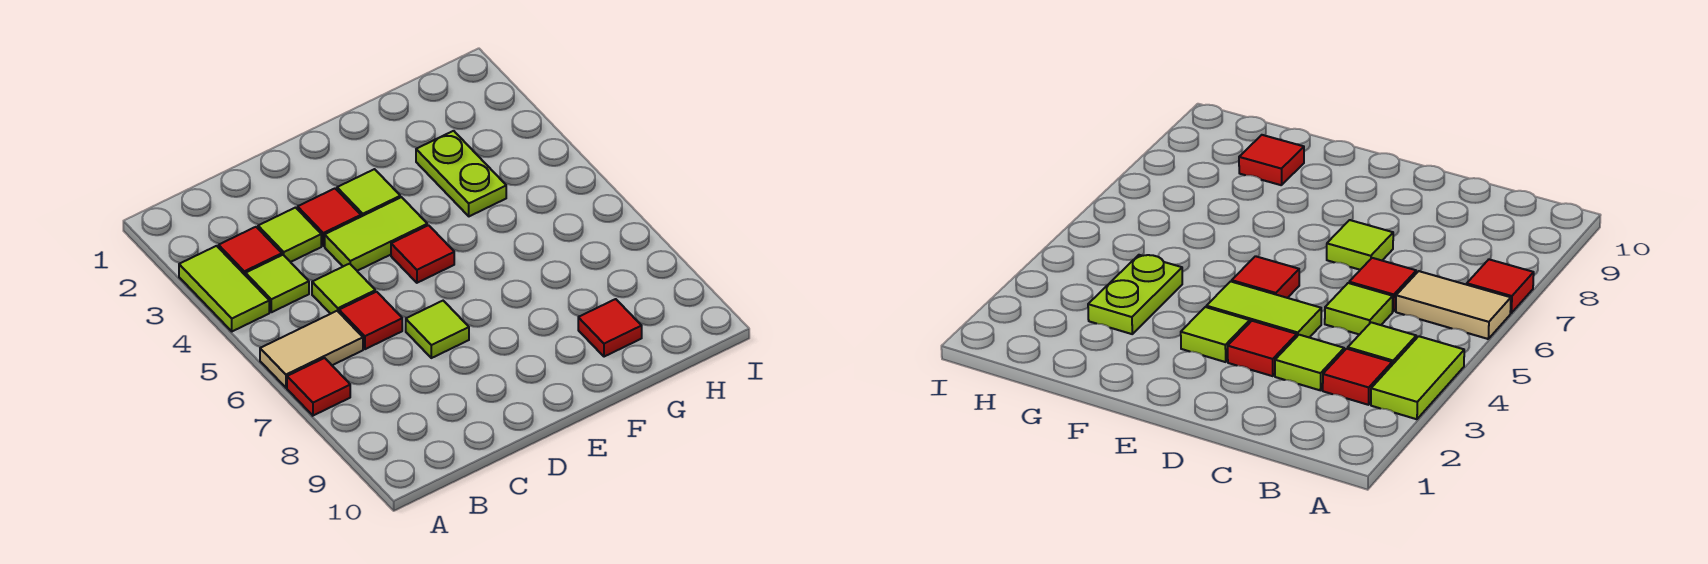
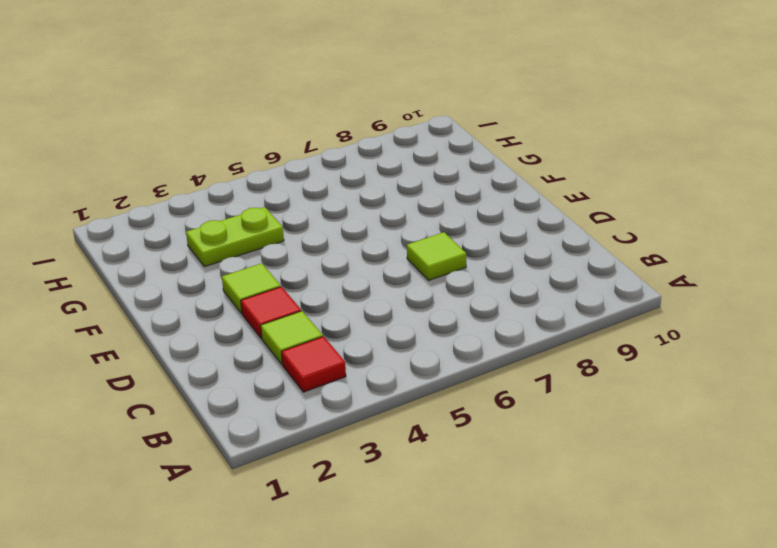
none -> lime tile A3:A4 level 1
none -> tan tile A6:B6 level 1
none -> red tile A7 level 1

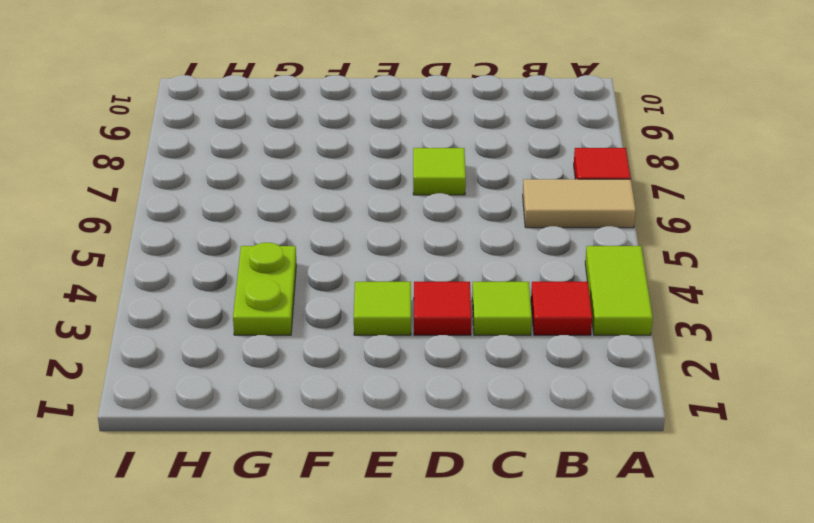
none -> lime tile B4 level 1
none -> lime tile C5 level 1
none -> red tile C6 level 1

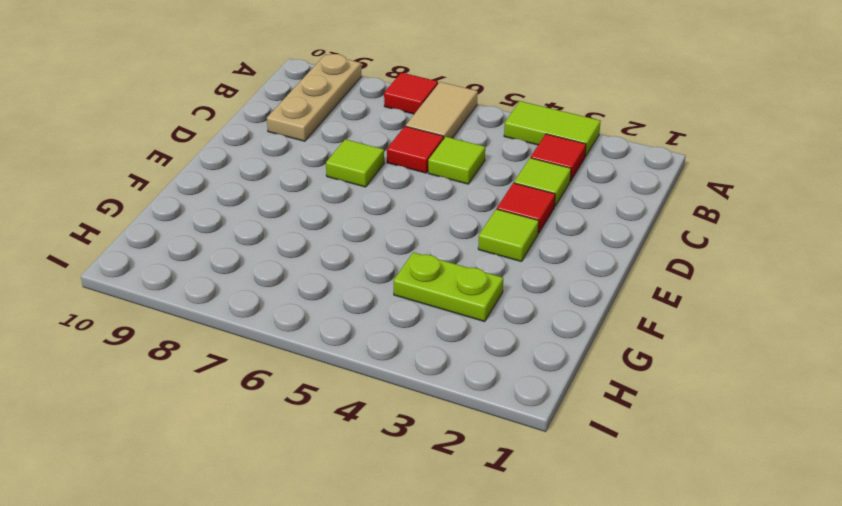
tan plate A9:C9 level 1 -> none
none -> lime tile B4 level 1
none -> lime tile D4:E4 level 1
none -> red tile E5 level 1

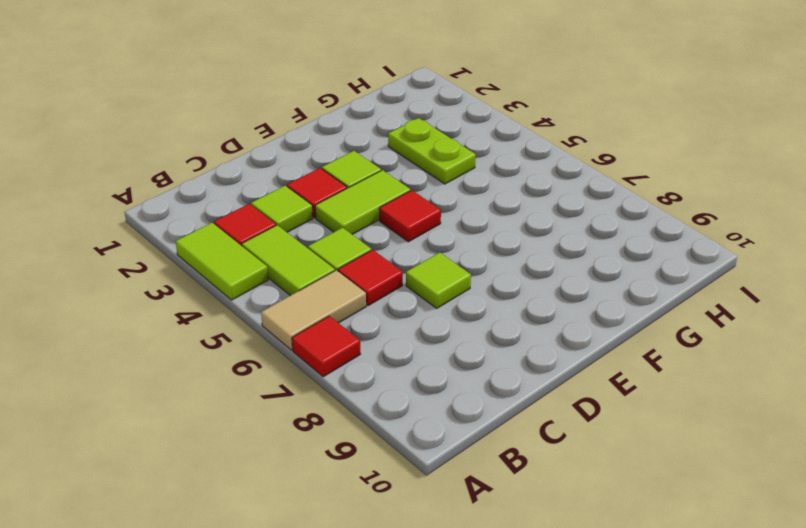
lime tile B4:B5 level 1 -> lime tile B4 level 1
none -> red tile G9 level 1

